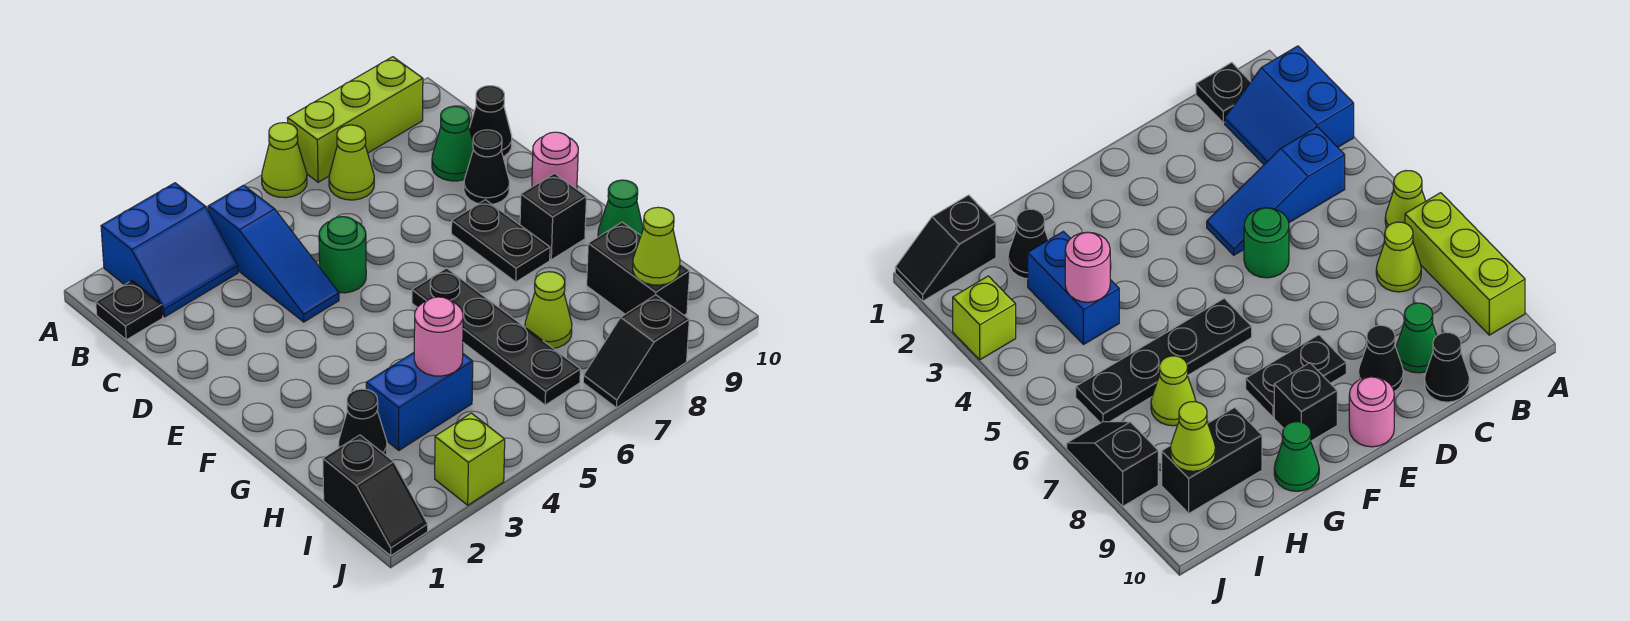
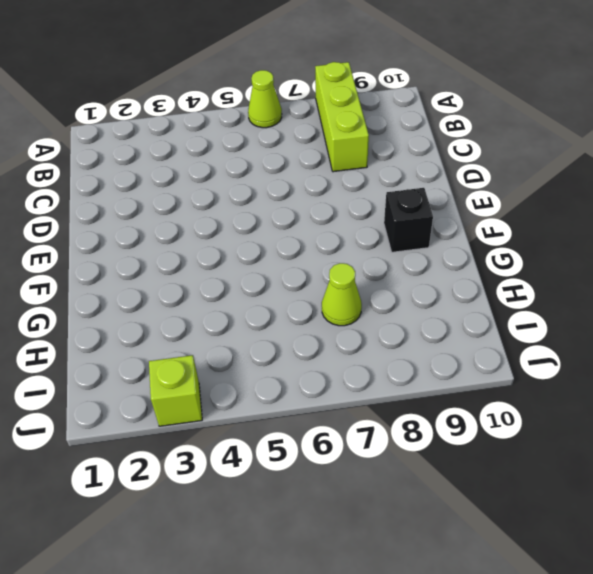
lime brick A8:C8 level 1 -> lime brick A7:A9 level 1
none -> blue slope A2:B3 level 1 top A
none -> black plate B1 level 1
none -> blue slope B4:D4 level 1 top B

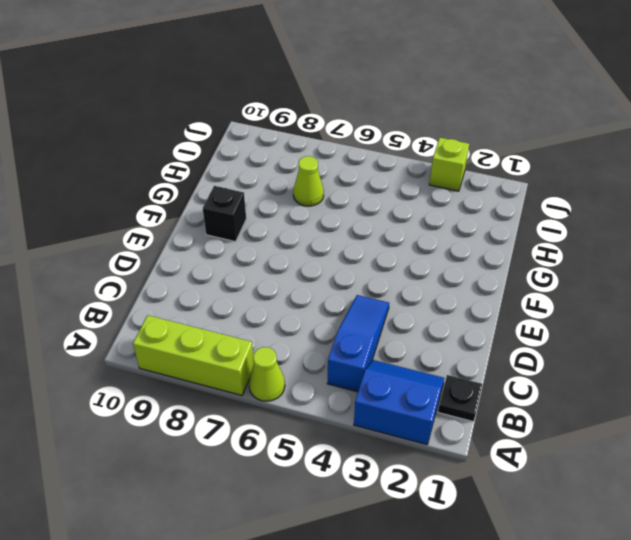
none -> lime cone B7 level 1
none -> green cone C9 level 1
none -> black cone C10 level 1

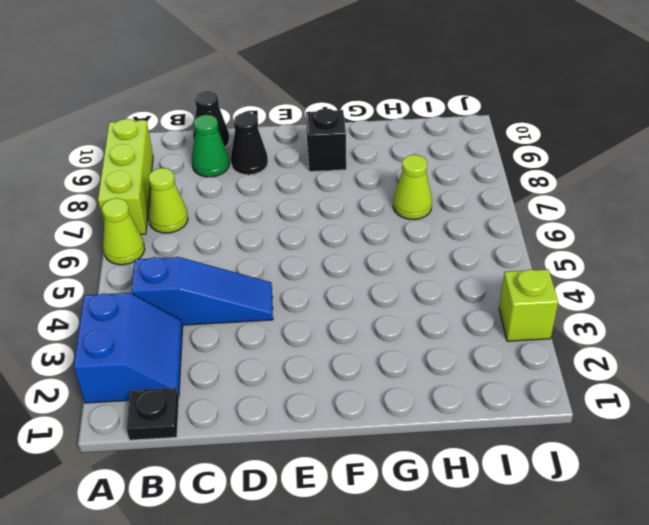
none -> green round brick D5 level 1
none -> black plate E8:F8 level 1
none -> pink round brick E10 level 1

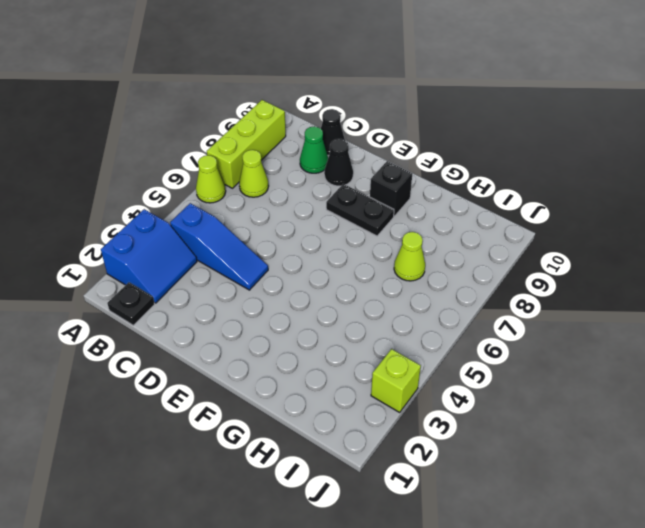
none -> green round brick D5 level 1
none -> pink round brick E10 level 1
none -> black plate F6:I6 level 1

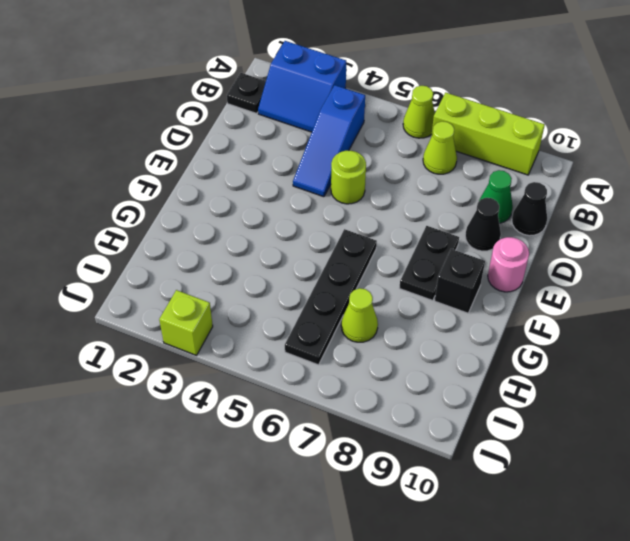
lime round brick D5 level 1 -> green round brick D5 level 1
none -> green cone G10 level 1
none -> black cone H2 level 1
none -> blue brick H3:H4 level 1

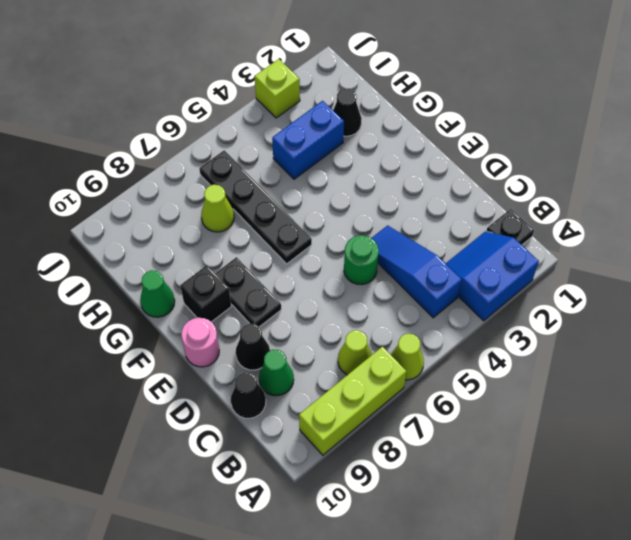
none -> black brick H9:I9 level 1
none -> black slope I1:J1 level 1 top I
none -> black slope J7:J8 level 1 top 8

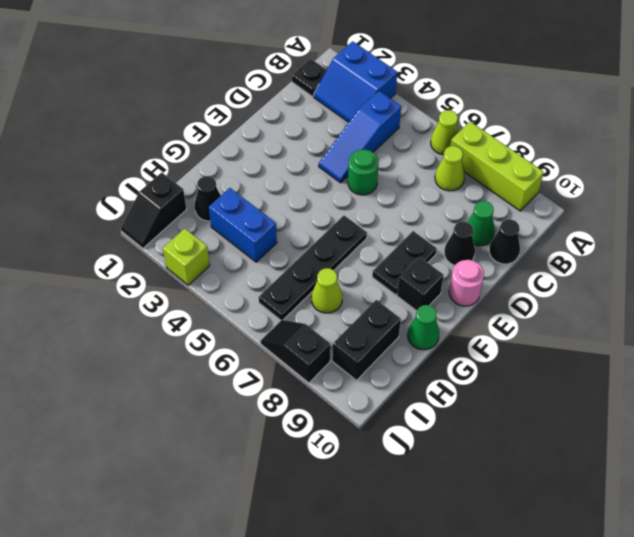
none -> pink round brick H4 level 2
none -> lime cone I9 level 2

